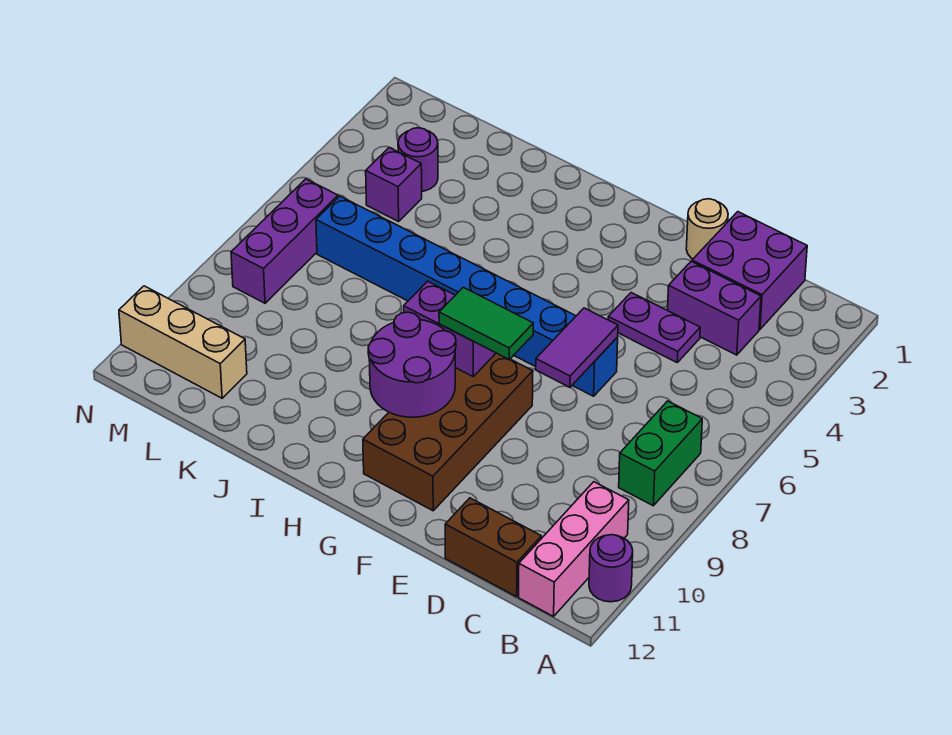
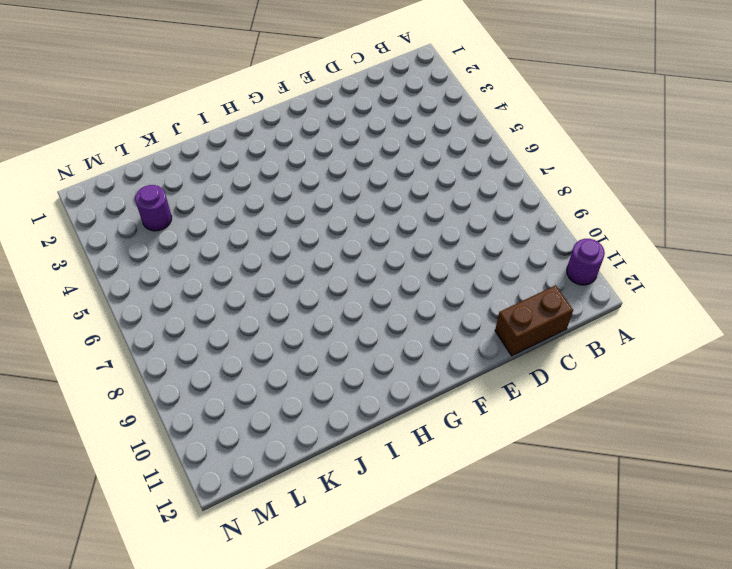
none -> green brick B7:B8 level 1
none -> pink brick B10:B12 level 1
none -> purple brick C1:D2 level 1

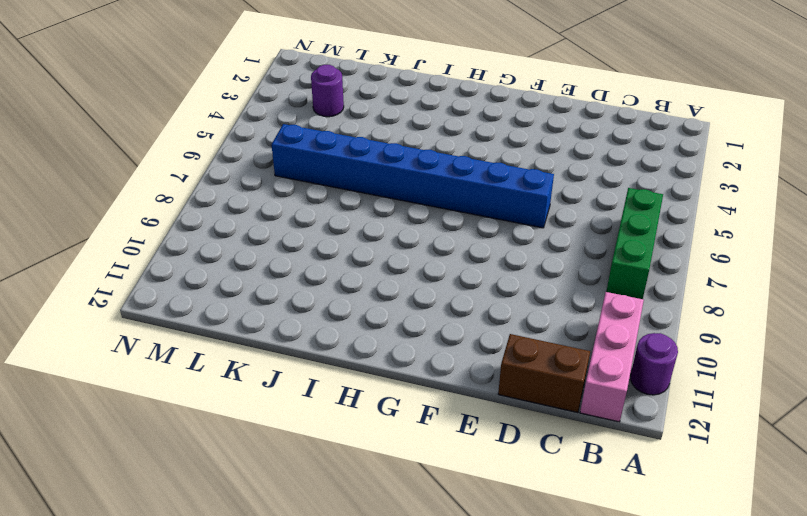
green brick B6:B8 level 1 -> green brick B7:B8 level 1
none -> purple brick C1:D2 level 1
none -> purple brick C3:D3 level 1
none -> purple plate D4:E4 level 1

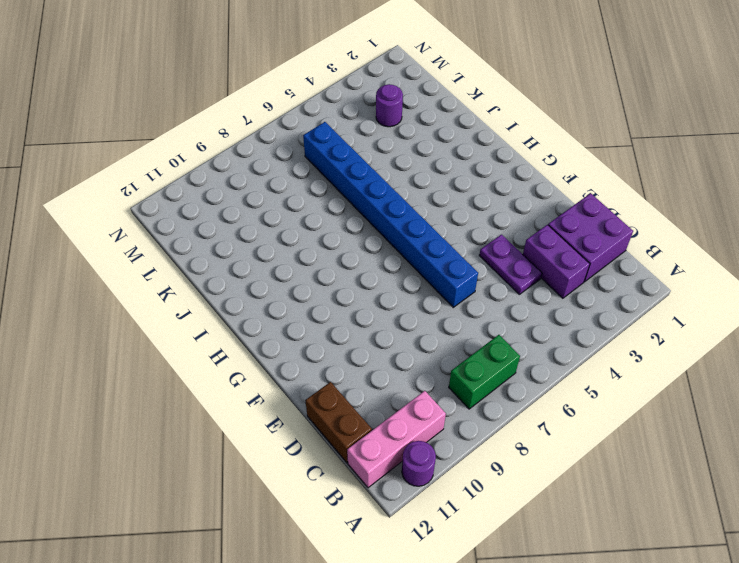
none -> tan round brick E1 level 1
none -> brown brick F8:G11 level 1
none -> purple brick L4 level 1

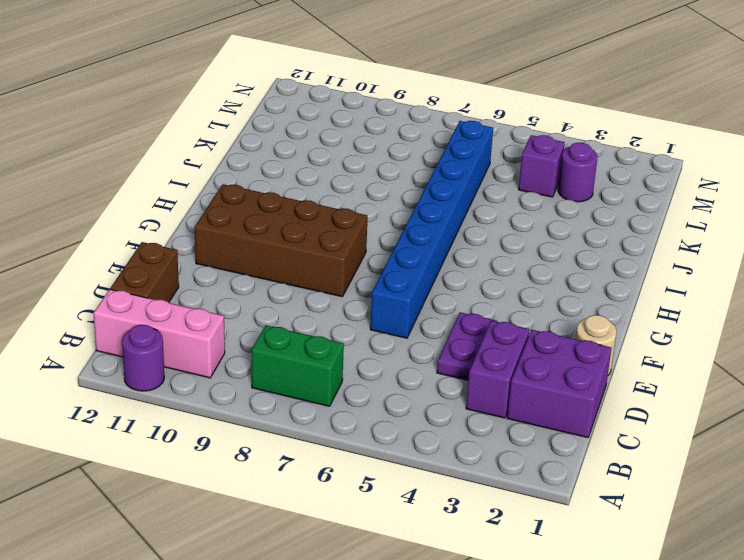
none -> tan brick L11:N11 level 1
none -> purple brick M6:M8 level 1
none -> purple tile E6:E7 level 2

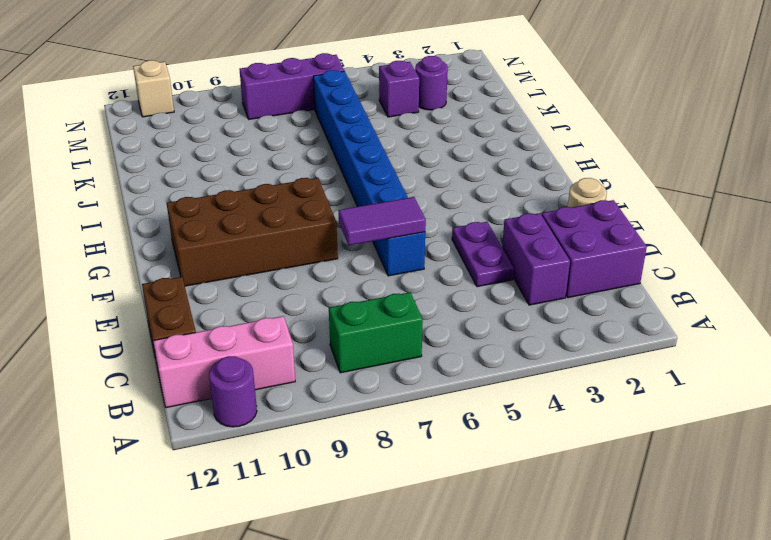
tan brick N11 level 1 -> tan brick L11:N11 level 1
none -> purple brick G8:H8 level 2
none -> purple round brick G9:H10 level 2
none -> green tile F8:G8 level 3

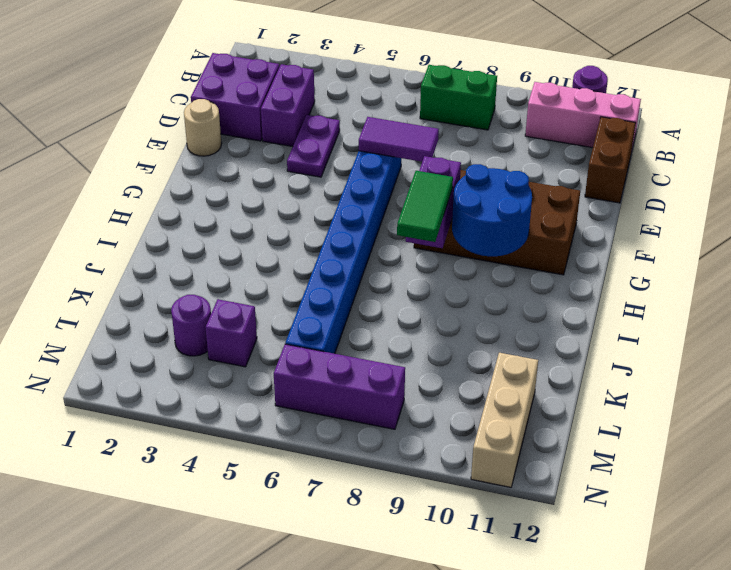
blue round brick G9:H10 level 2 -> purple round brick G9:H10 level 2
green tile H8:I8 level 3 -> green tile F8:G8 level 3

